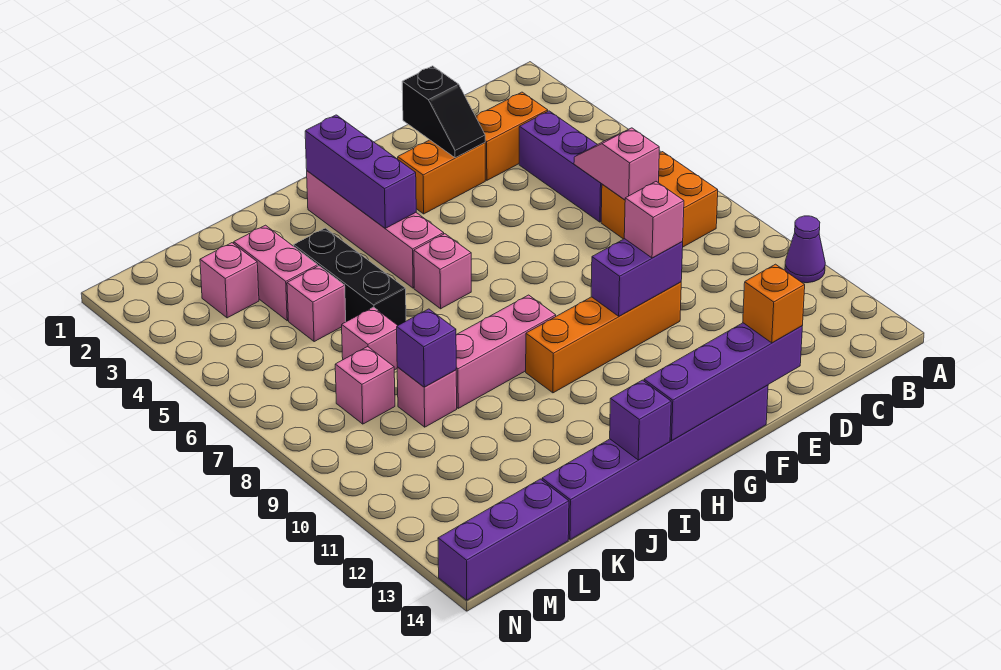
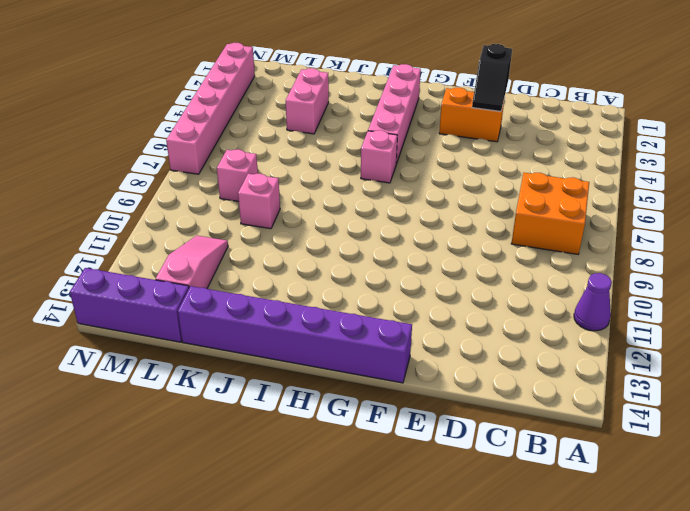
pink slope L11:L13 level 1 top 13 -> none
pink brick N2:N7 level 1 -> none
none -> orange brick C3:D3 level 1
none -> purple brick C4:C6 level 1
none -> orange brick E10:H10 level 1

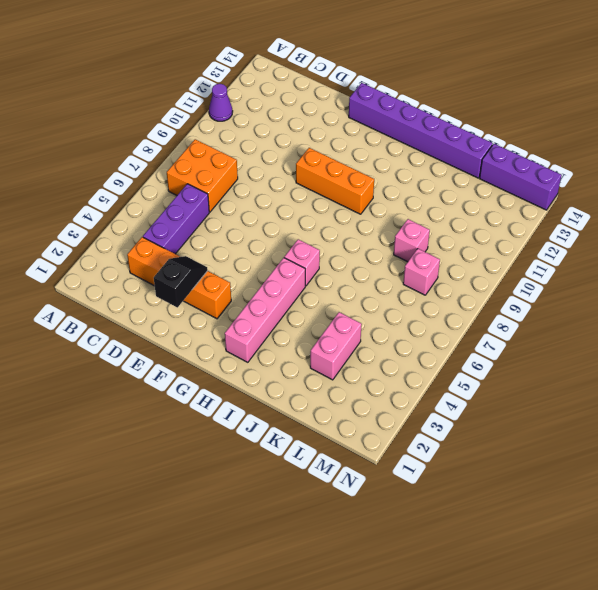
orange brick F10:H10 level 1 -> orange brick E10:H10 level 1
none -> pink brick H9:J9 level 1
none -> black brick J4:J6 level 1
none -> pink brick K5 level 1

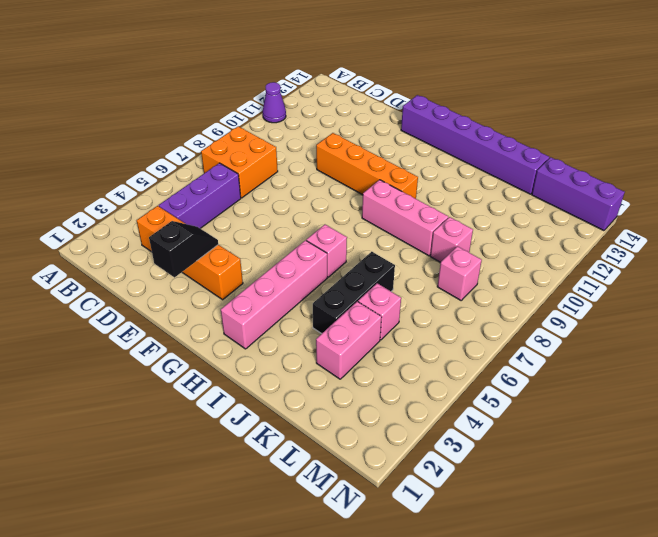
none -> pink brick K7 level 1
none -> pink brick L3 level 1
none -> pink slope C6:C7 level 2 top 7

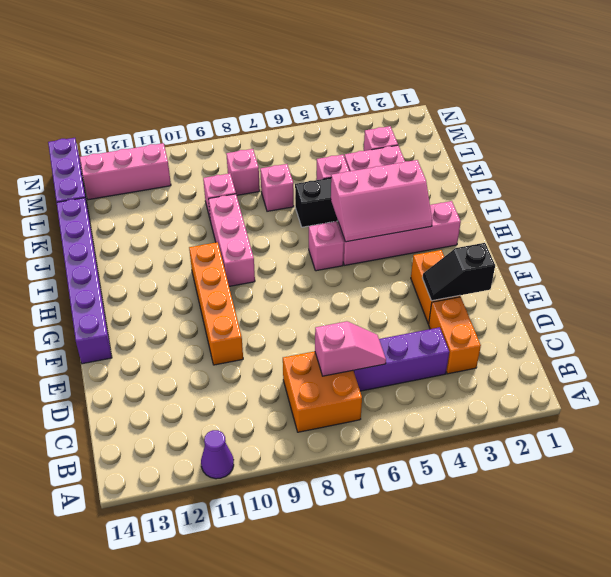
pink slope H3:I5 level 2 top I -> purple brick H2:H4 level 2
pink brick M11:M13 level 1 -> none
none -> purple brick E10:F10 level 2
none -> purple brick E14:H14 level 2
none -> purple brick I14 level 2

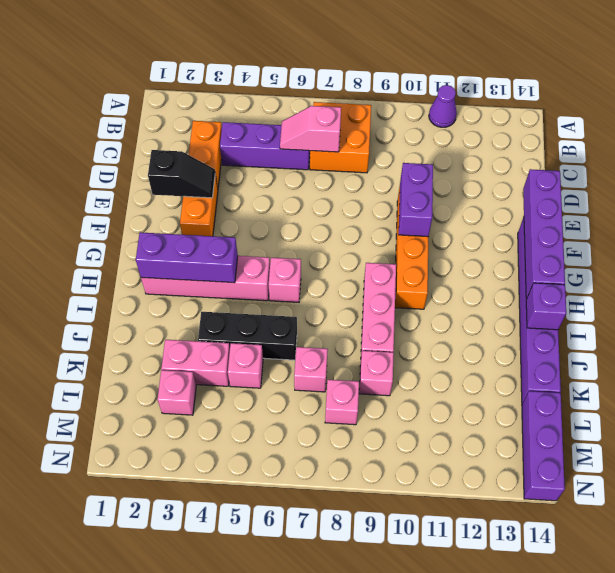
none -> purple brick K9 level 2
none -> pink brick E10 level 3
none -> orange brick E14 level 3

